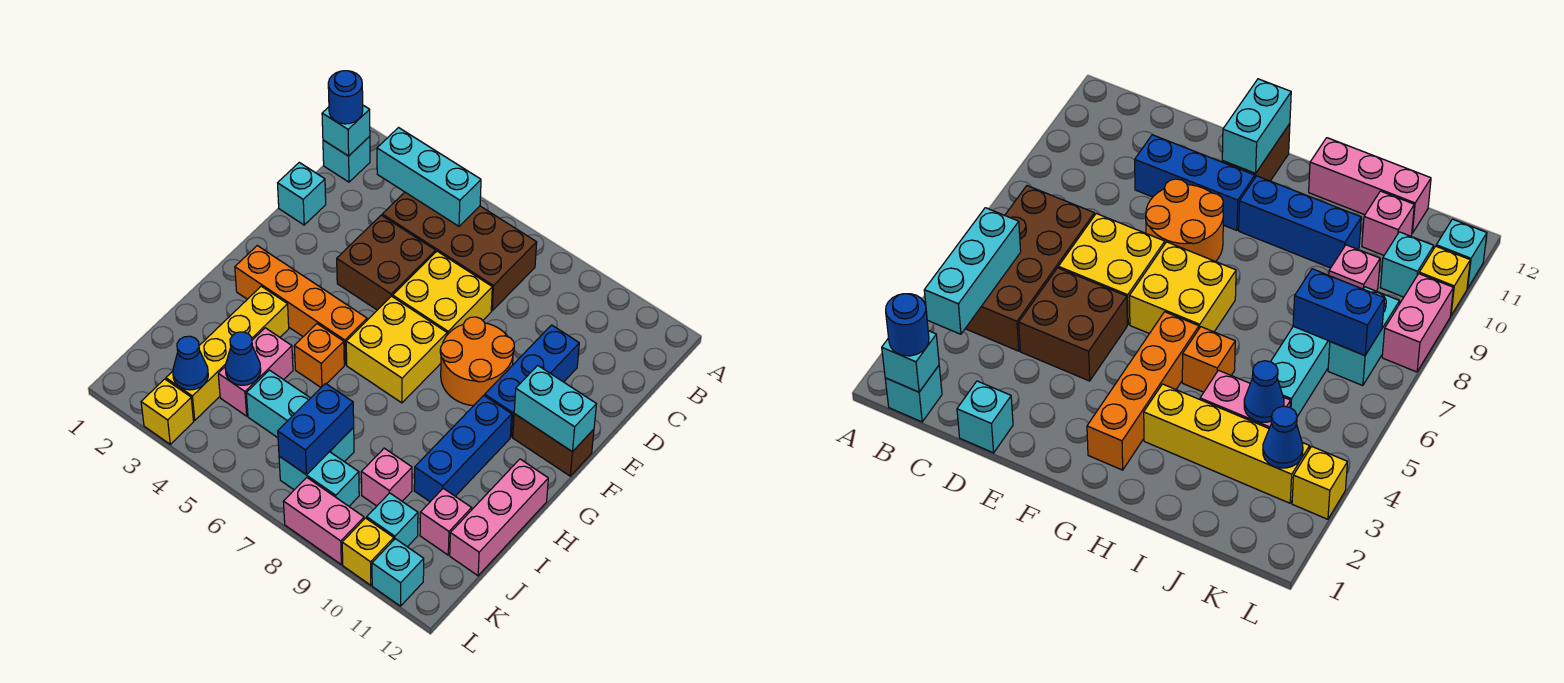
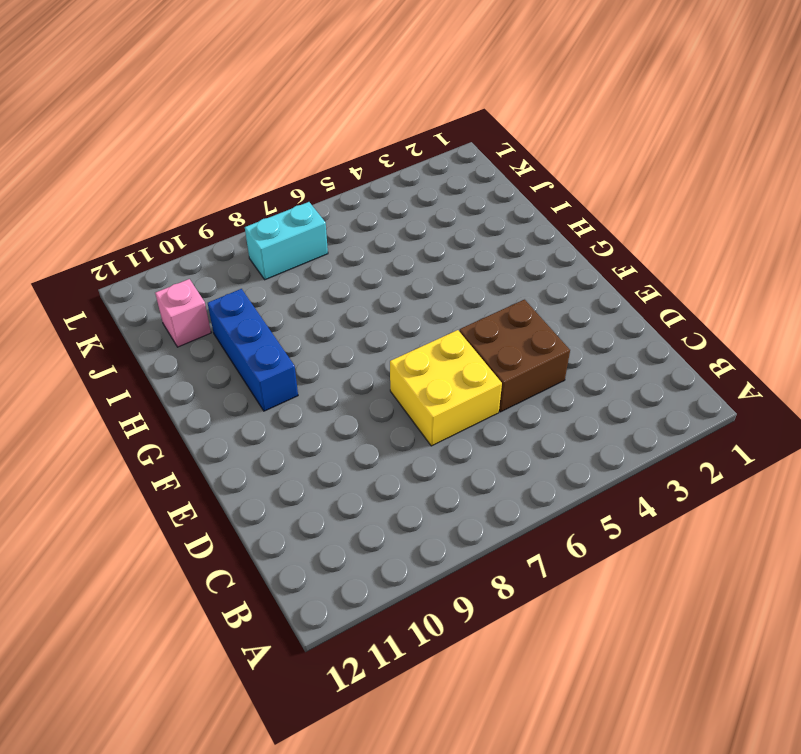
none -> cyan brick B1 level 1
none -> brown brick B4:C7 level 1
none -> cyan brick D1 level 1
none -> blue brick D10:F10 level 1

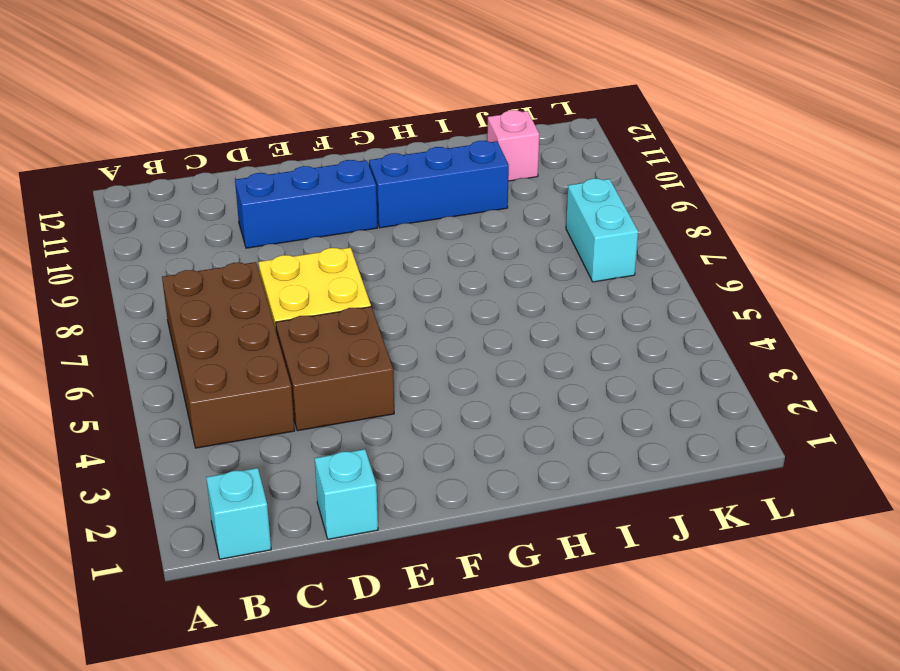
none -> orange round brick E8:F9 level 1
none -> yellow brick F6:G7 level 1
none -> brown brick F11:F12 level 1
none -> orange brick G2:G5 level 1

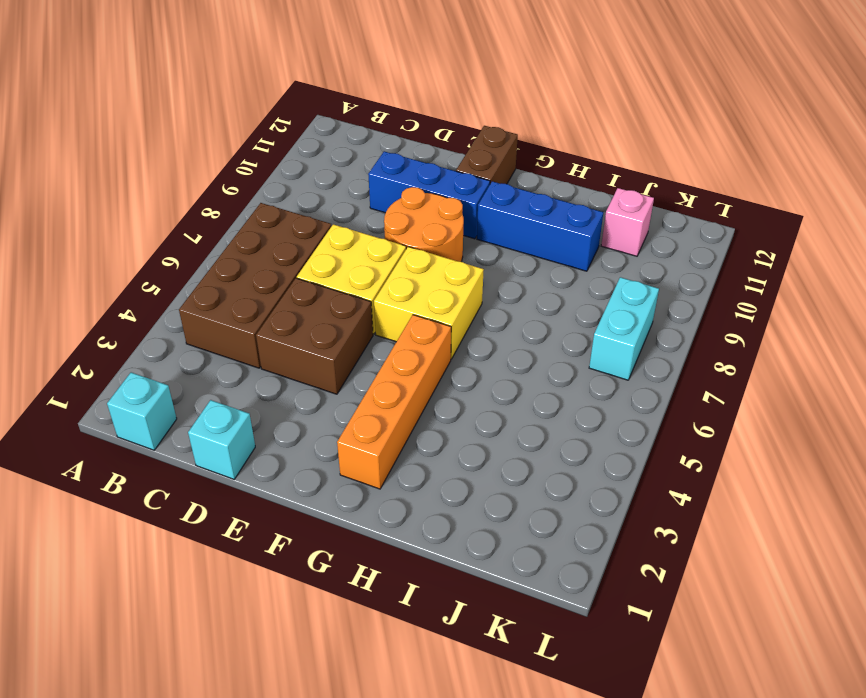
none -> yellow brick H3:K3 level 1
none -> orange brick H5 level 1
none -> pink brick H12:J12 level 1
none -> pink brick I4:J4 level 1

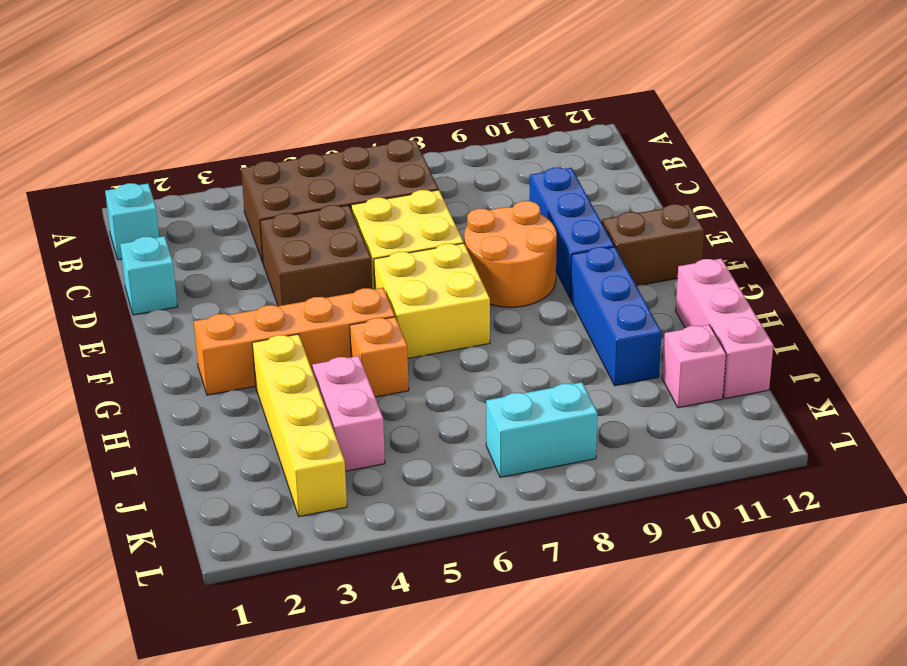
none -> cyan brick J5:J7 level 1
none -> pink brick J9 level 1
none -> cyan brick K10 level 1
none -> yellow brick L3 level 1

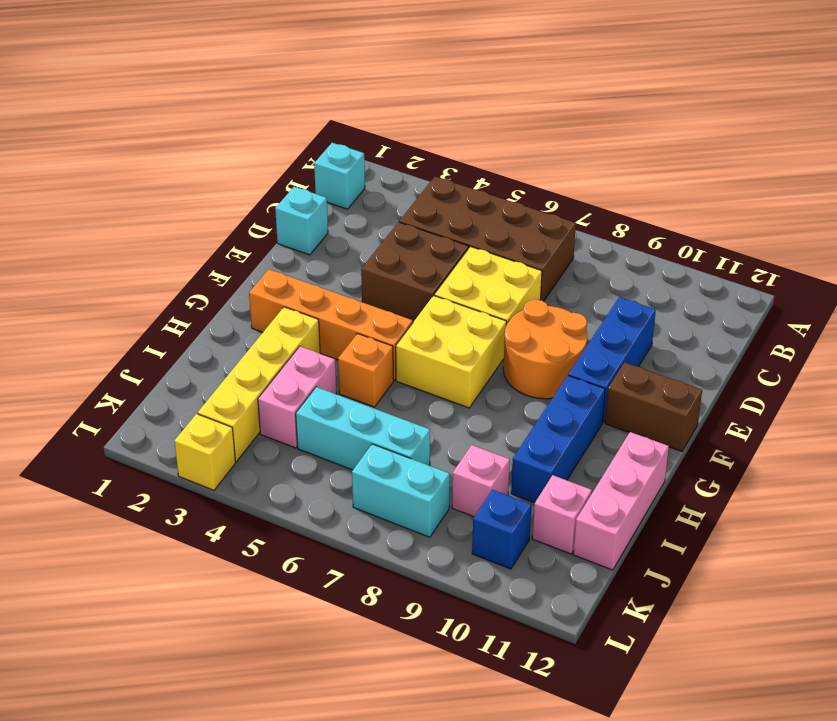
blue brick K10 level 1 -> cyan brick K10 level 1
none -> pink brick L8:L9 level 1
none -> yellow brick L10 level 1
none -> cyan brick L11 level 1
none -> cyan brick B1 level 2

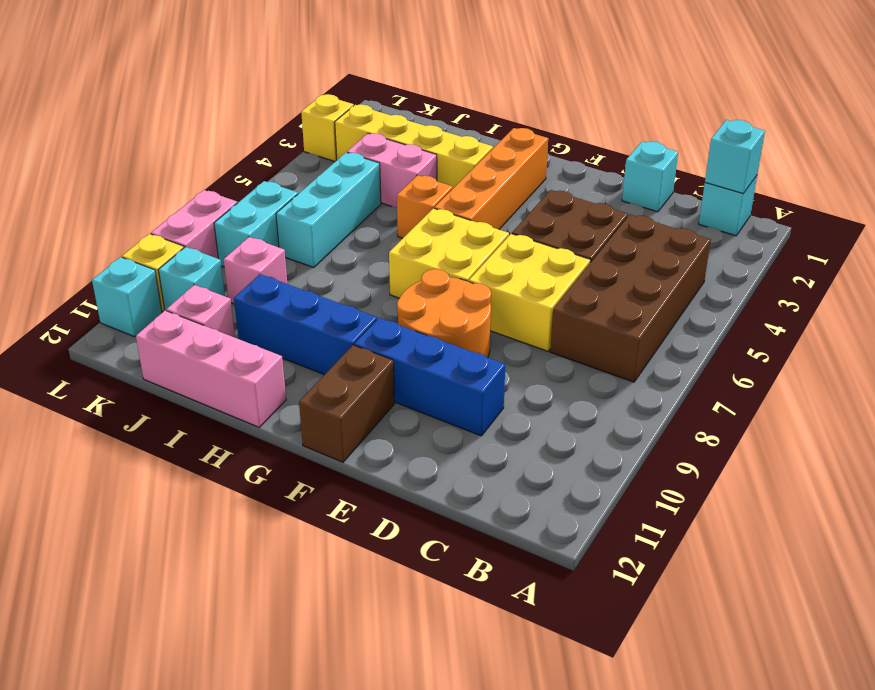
none -> cyan brick B3:B5 level 2
none -> cyan brick F11:F12 level 2
none -> blue cone J4 level 2
none -> blue brick J7:K7 level 2

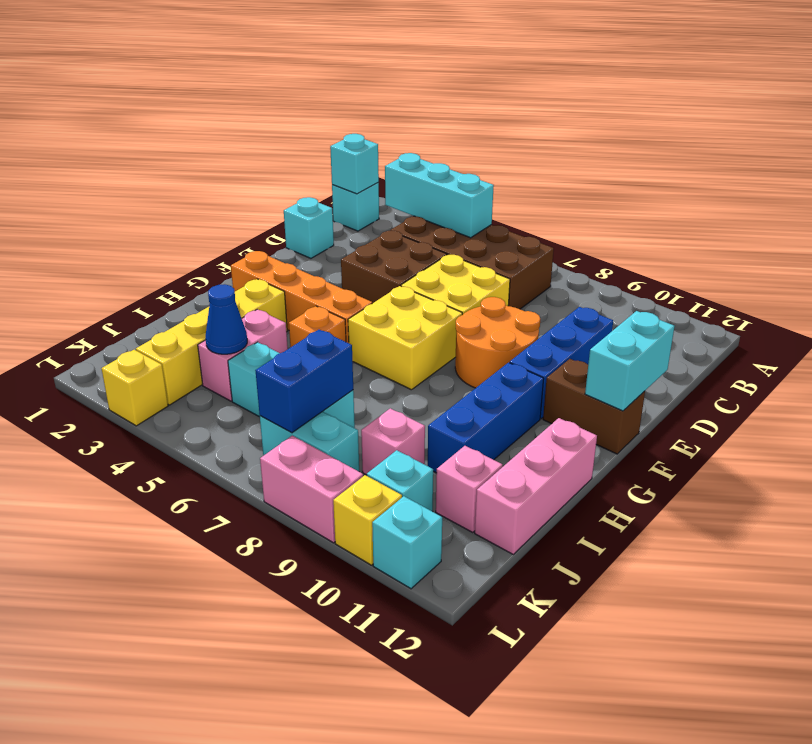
cyan brick E12:F12 level 2 -> cyan brick F11:F12 level 2
none -> blue cone K3 level 2
none -> blue round brick B1 level 3

